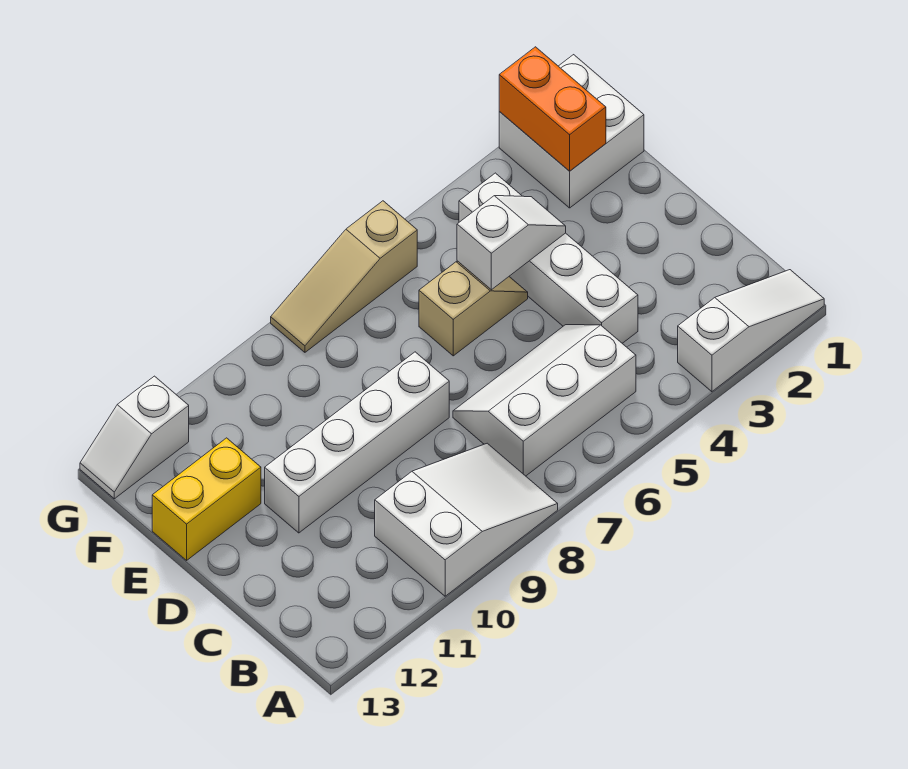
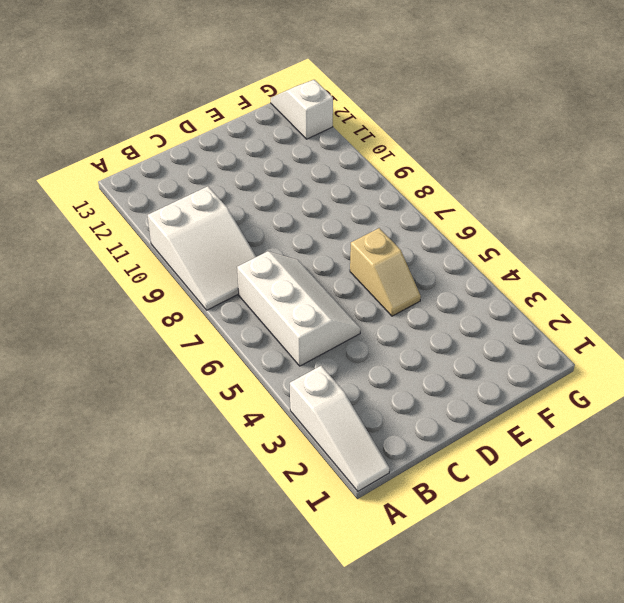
none -> white brick C4:F4 level 1
none -> white brick D8:D11 level 1
none -> yellow brick E12:E13 level 1

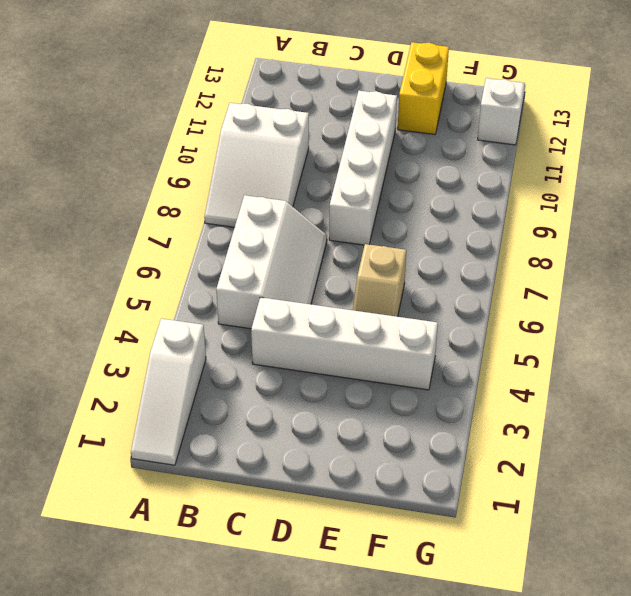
none -> white brick F1:G2 level 1
none -> tan slope G6:G8 level 1 top 6
none -> white slope E4:E5 level 2 top 5

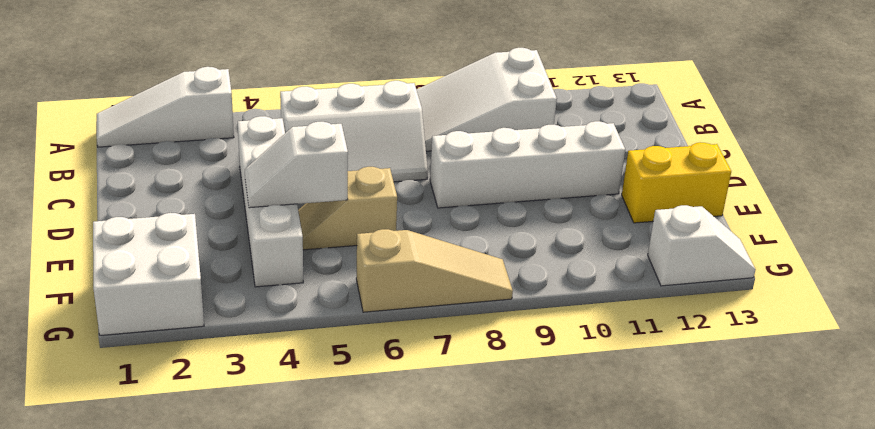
none -> orange brick F2:G2 level 2

